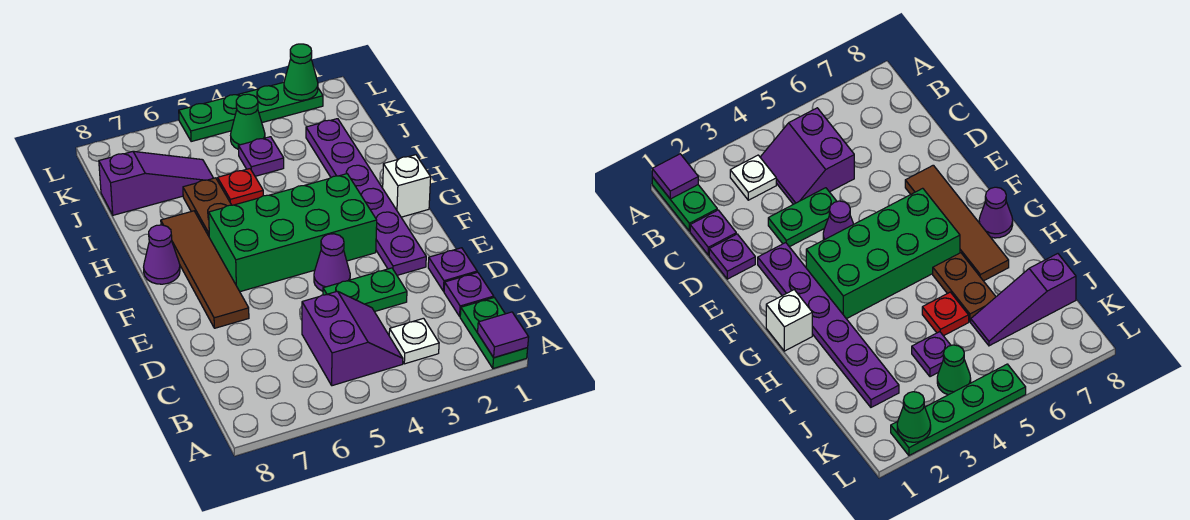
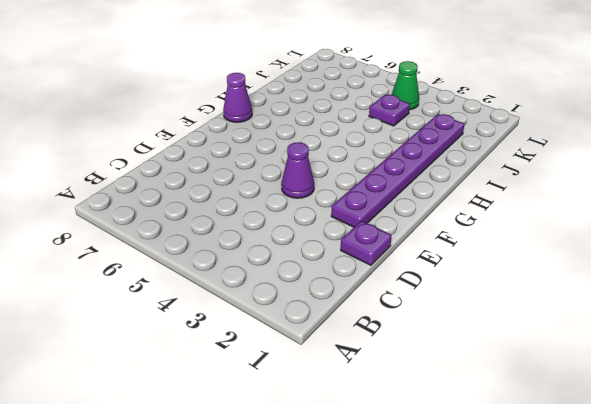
none -> green plate A1:B1 level 1
none -> white plate B3 level 1
none -> purple slope B4:C5 level 1 top 5

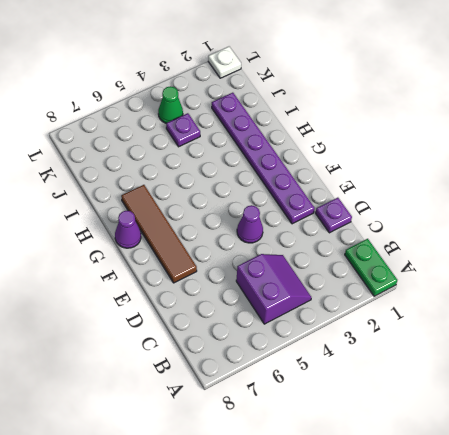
white plate L1 level 1 -> white plate B3 level 1
none -> purple plate C1 level 1
none -> green plate D3:D4 level 1
none -> green brick F3:G6 level 1

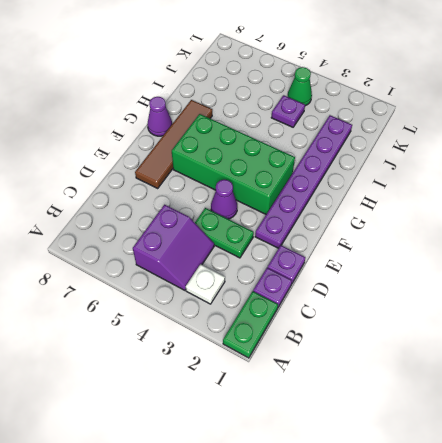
none -> white brick G1 level 1
none -> brown plate H6:I6 level 1
none -> red plate I5 level 1

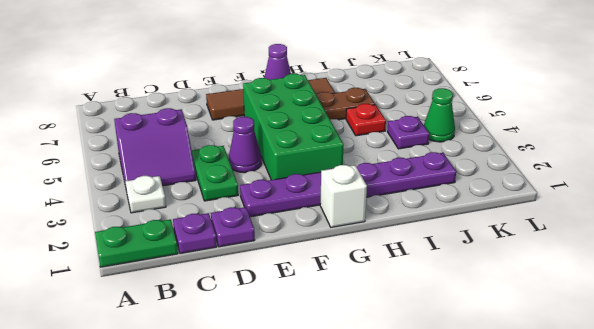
none -> purple slope J6:J8 level 1 top 8
none -> green plate L2:L5 level 1
none -> purple tile A1 level 2

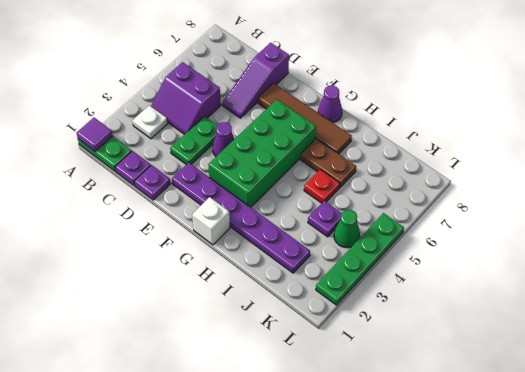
purple slope D6:D8 level 1 top 8 -> purple slope J6:J8 level 1 top 8
none -> green cone L2 level 2

